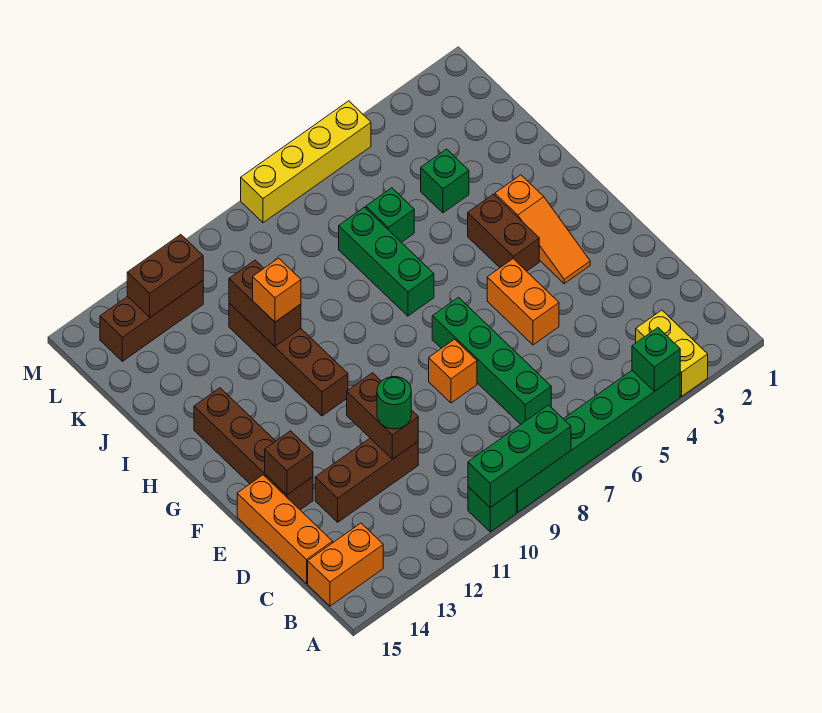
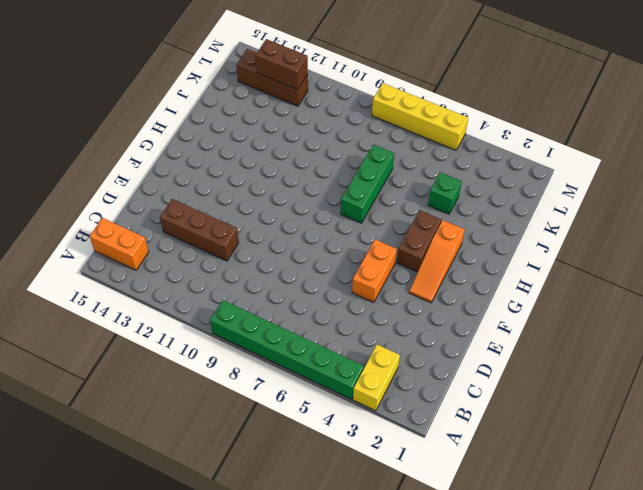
none -> green brick A10 level 1
none -> green brick C7:F7 level 1
none -> orange brick C15:E15 level 1

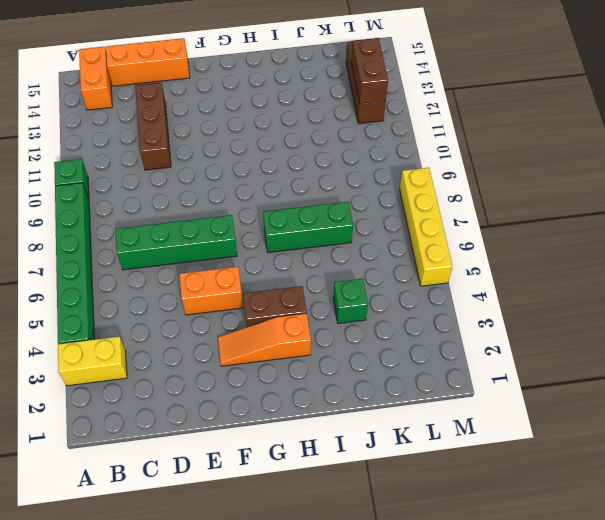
none -> orange brick E8 level 1
none -> brown brick E14:H14 level 1
none -> brown brick G11:J11 level 1

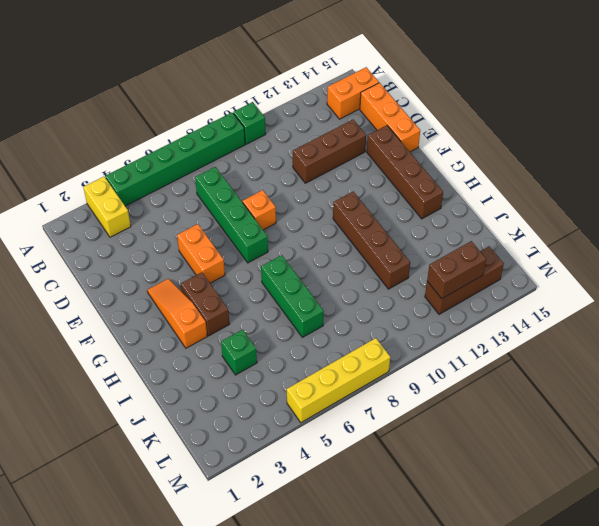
none -> green brick J6 level 1
none -> green brick A4 level 2
none -> green brick A8:A10 level 2

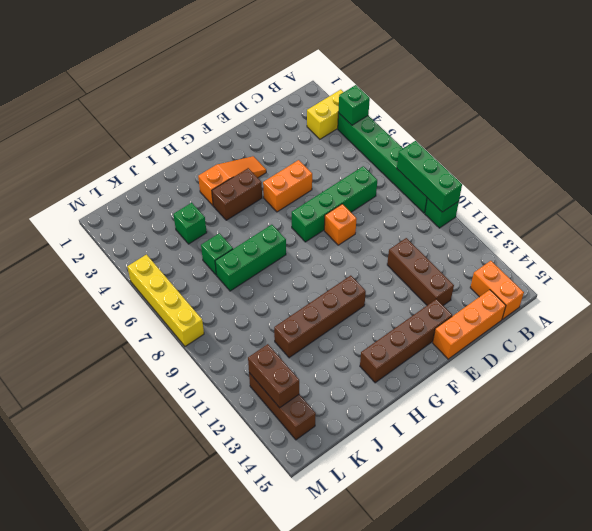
none -> brown brick D11:E11 level 2
none -> brown brick E14 level 2
none -> brown brick I11:J11 level 2

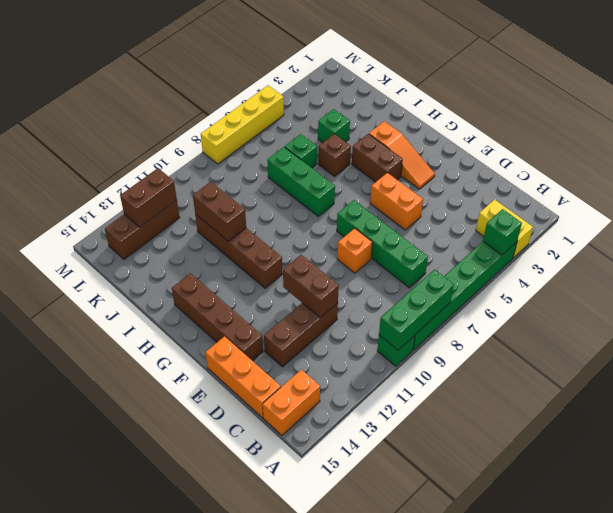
brown brick I5 level 1 -> brown brick E14 level 2
none -> green round brick D11 level 3
none -> orange brick I11 level 3

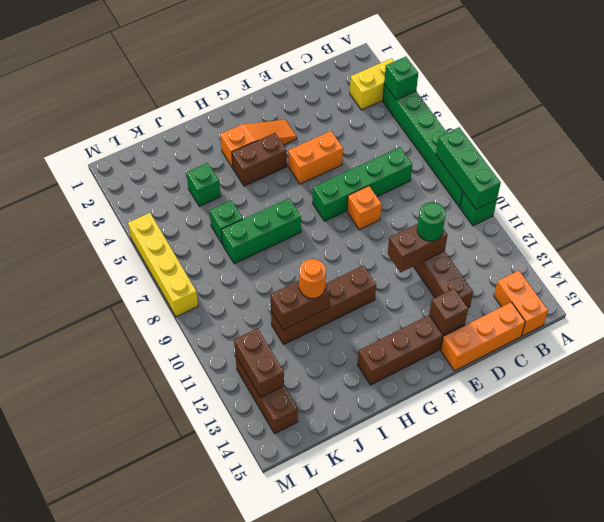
orange round brick I11 level 3 -> orange brick I11 level 3

